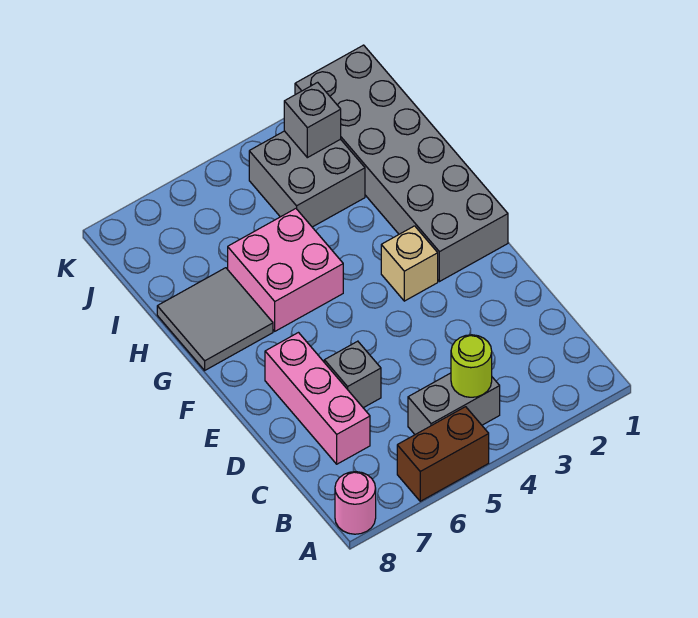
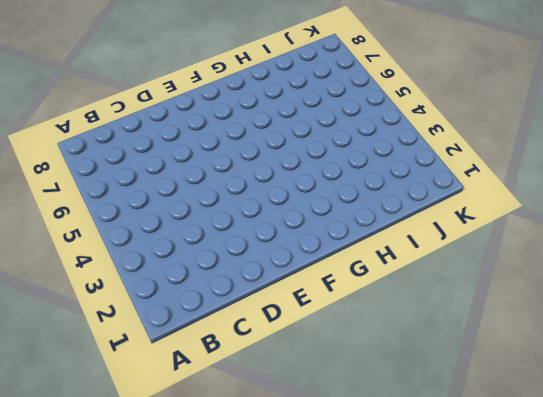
none -> brown brick A5:A6 level 1
none -> pink round brick A8 level 1
none -> grey brick B4:B5 level 1

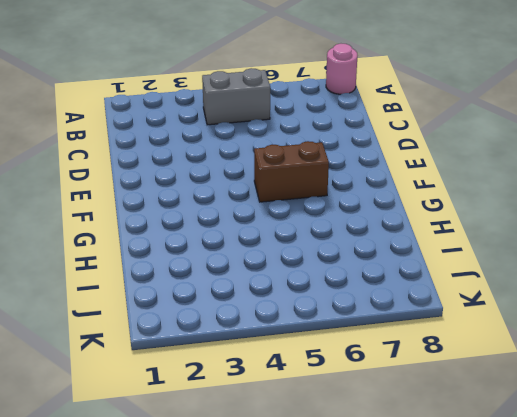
brown brick F5:F6 level 1 -> brown brick A5:A6 level 1
none -> pink brick C7:E7 level 1
none -> grey brick D6 level 1
none -> grey brick F1:K2 level 1

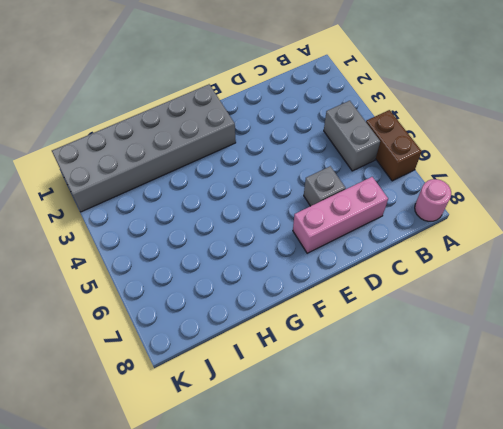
none -> tan brick F3 level 1
none -> pink brick G5:H6 level 1
none -> grey tile G7:H8 level 1

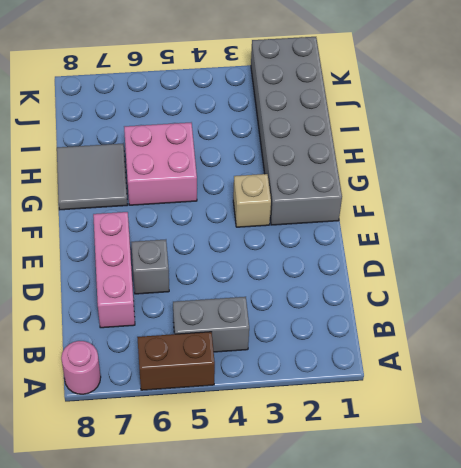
none -> grey brick I3:J4 level 1
none -> lime round brick B4 level 2
none -> grey brick J3 level 2

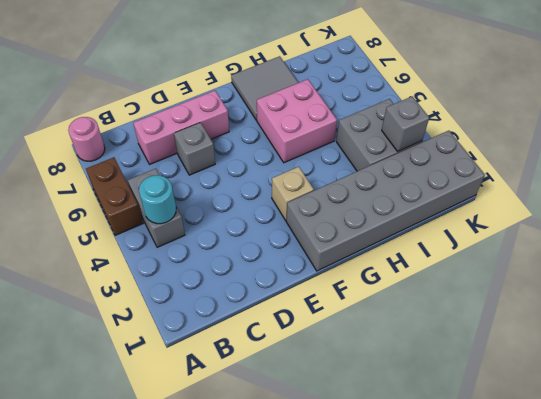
cyan round brick B4 level 2 -> lime round brick B4 level 2

